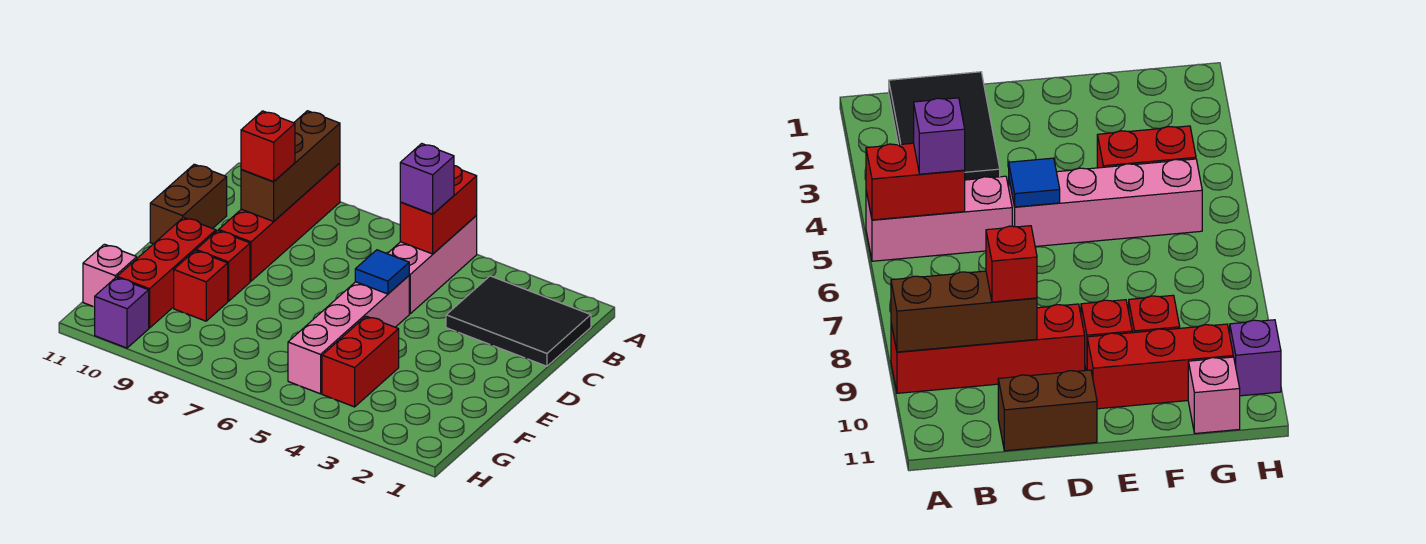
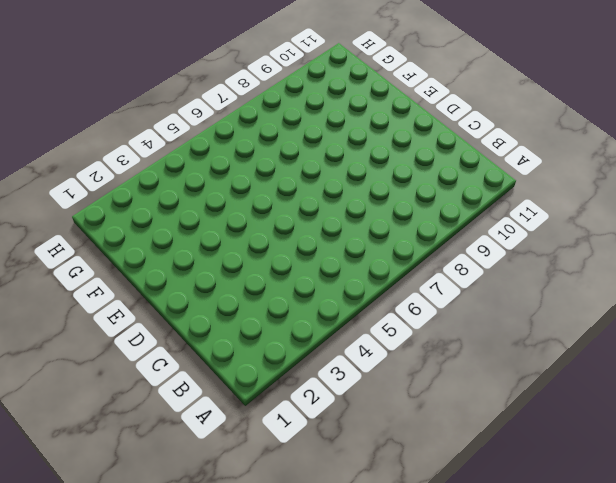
none -> pink brick A5:C5 level 1
none -> red brick A9:D9 level 1
none -> black tile B1:C3 level 1

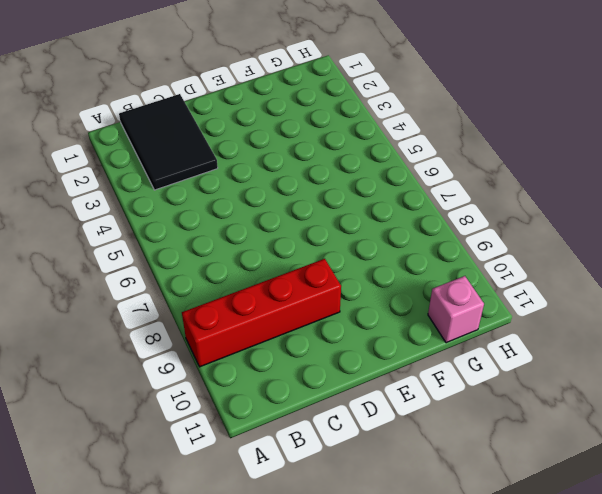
none -> pink brick A5:C5 level 1
none -> brown brick C11:D11 level 1
none -> pink brick D5:G5 level 1

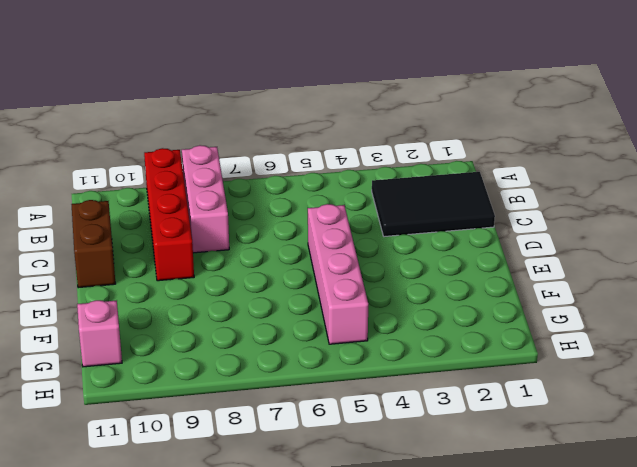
pink brick A8:C8 level 1 -> pink brick A5:C5 level 1
none -> red brick E9 level 1
none -> red brick E10:G10 level 1
none -> red brick F4:G4 level 1

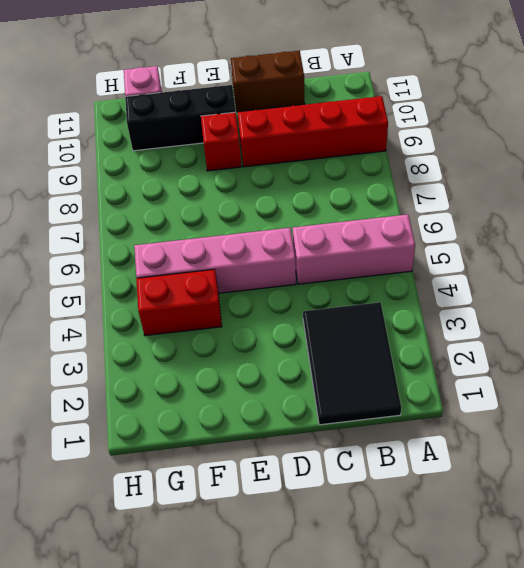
black brick E10:G10 level 1 -> red brick E10:G10 level 1
none -> red brick F9 level 1
none -> purple brick H10 level 1
none -> red brick A5:B5 level 2

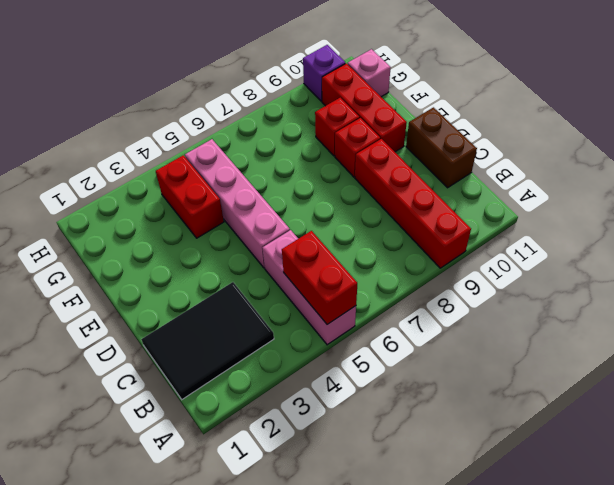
none -> brown brick A9:C9 level 2
none -> blue tile D5 level 2
none -> purple brick B5 level 3

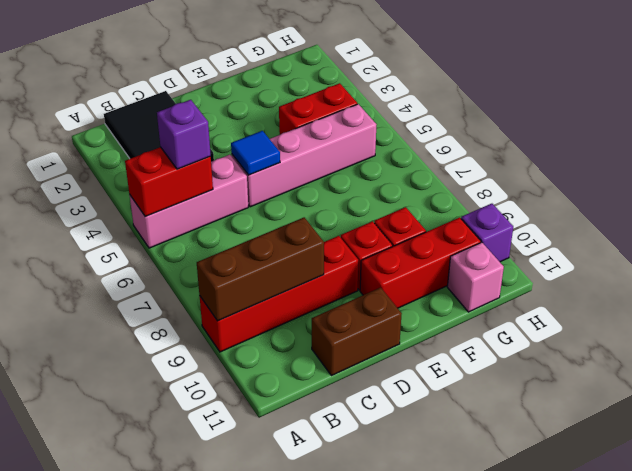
none -> red brick C9 level 3

